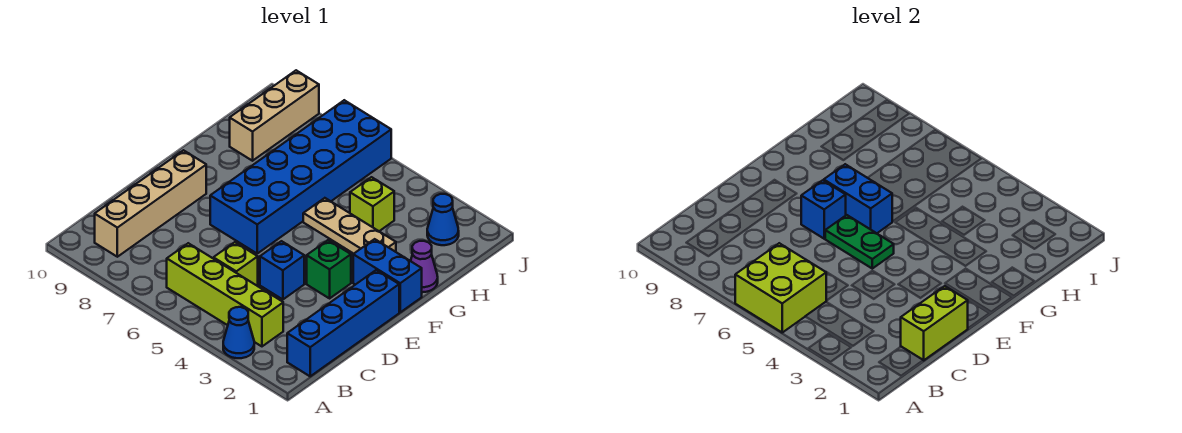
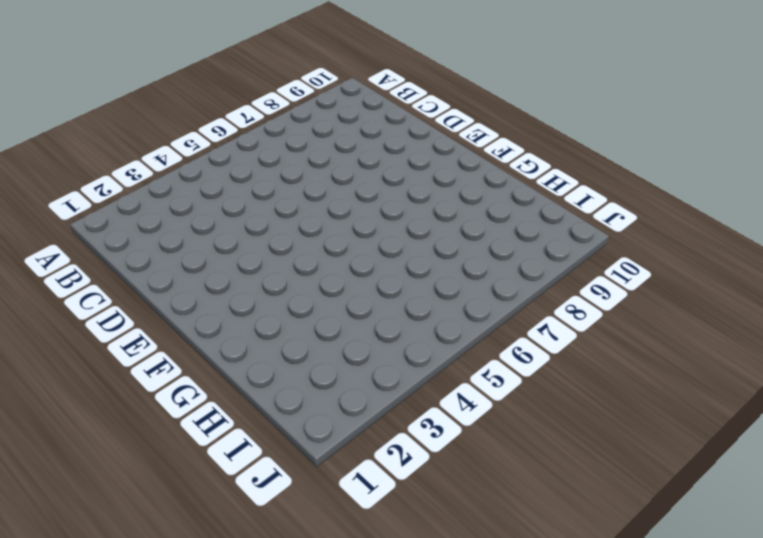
none -> blue cone A3 level 1
none -> blue brick B1:E1 level 1
none -> lime brick B3:B6 level 1

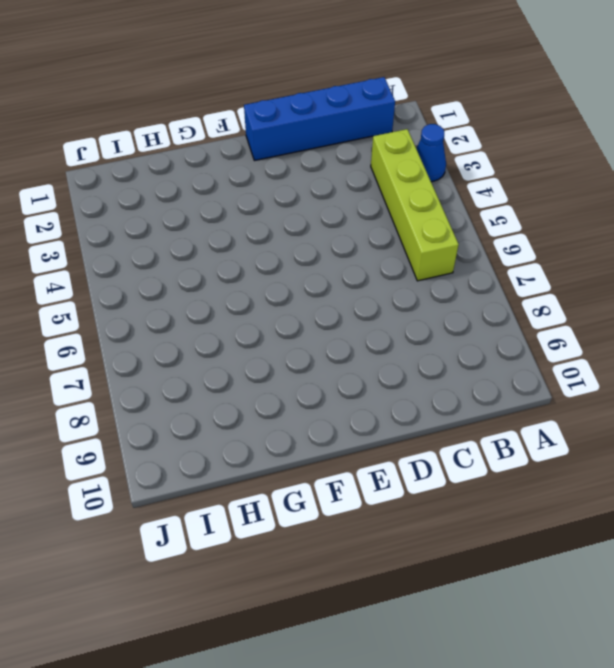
none -> tan brick B9:E9 level 1
none -> lime brick C5 level 1
none -> blue brick D4 level 1

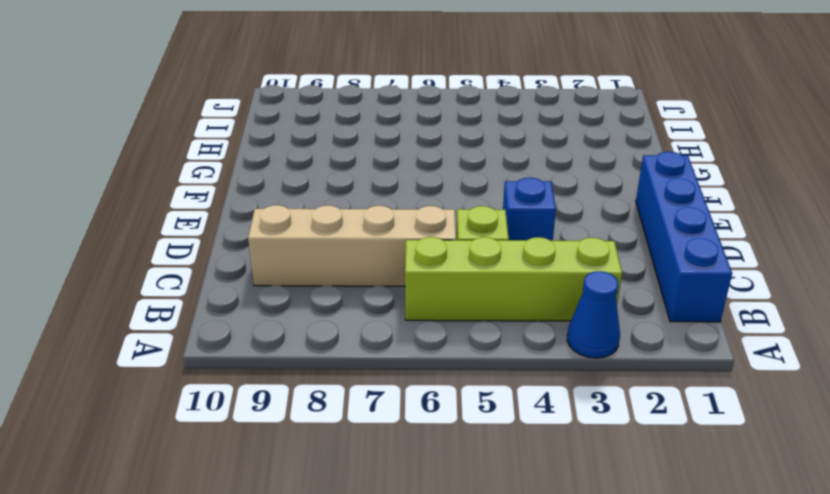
tan brick C6:C9 level 1 -> tan brick B9:E9 level 1
none -> green brick E3 level 1
none -> blue brick E6:J7 level 1
none -> blue brick F1:F2 level 1

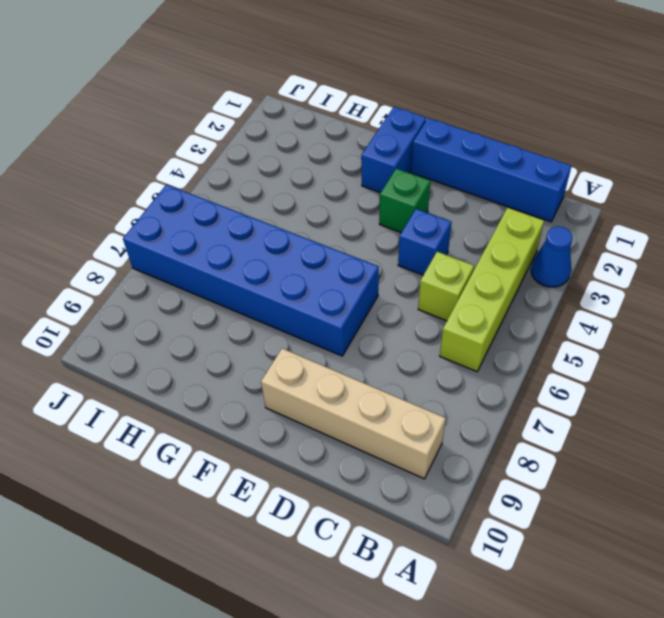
none -> purple cone G1 level 1
none -> tan plate G3:G5 level 1
none -> lime brick H4 level 1

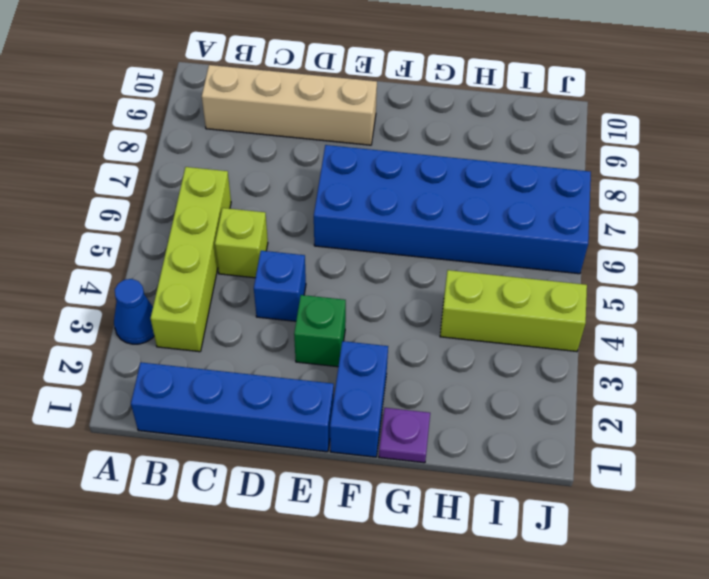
purple plate G1 level 1 -> purple cone G1 level 1
lime brick H4:J4 level 1 -> lime brick H4 level 1
none -> tan plate G3:G5 level 1
none -> tan brick H9:J9 level 1
none -> blue cone I2 level 1

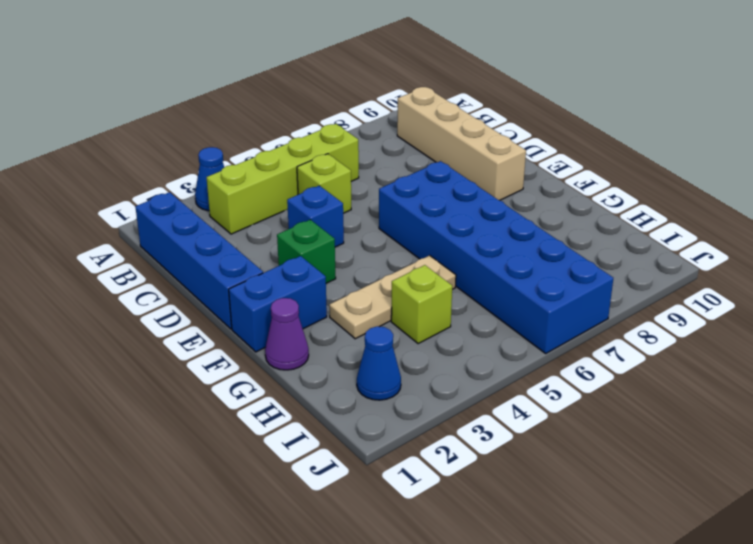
none -> tan brick H9:J9 level 1
none -> lime brick A5:B6 level 2
none -> lime brick C1:D1 level 2

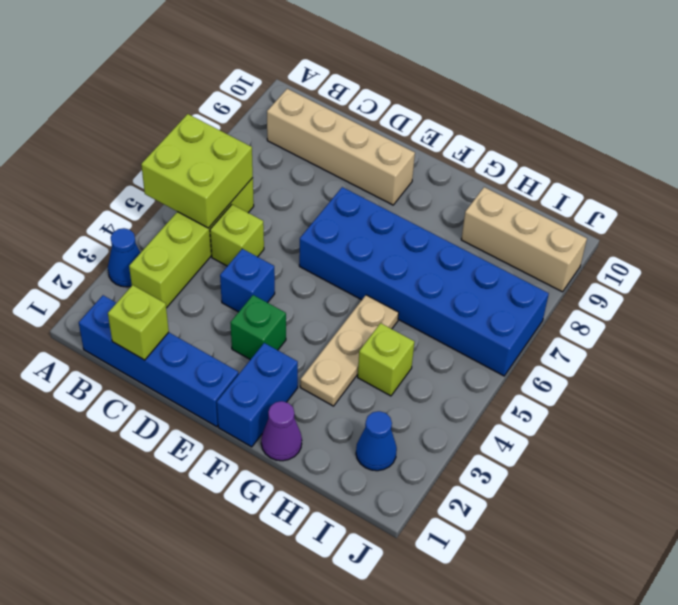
lime brick C1 level 2 -> lime brick C1:D1 level 2
none -> green plate E5:E6 level 2
none -> blue brick E7 level 2
none -> blue brick F6:F7 level 2

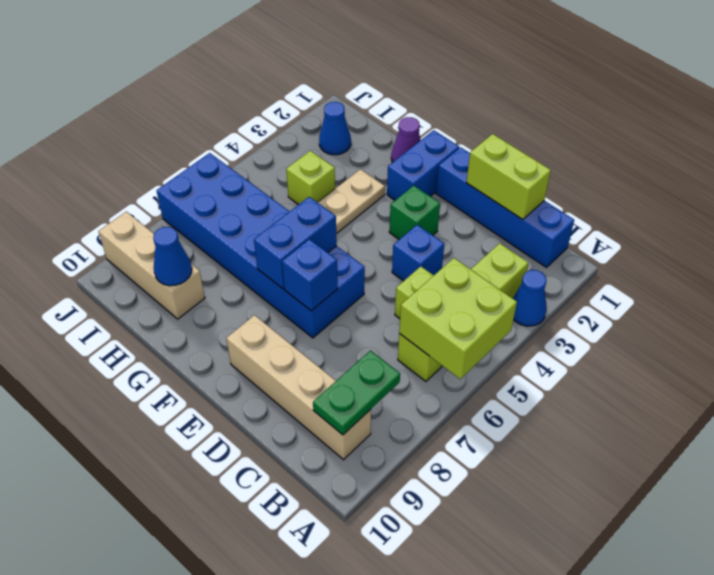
green plate B8:B9 level 2 -> green plate E5:E6 level 2
blue cone H9 level 2 -> none

